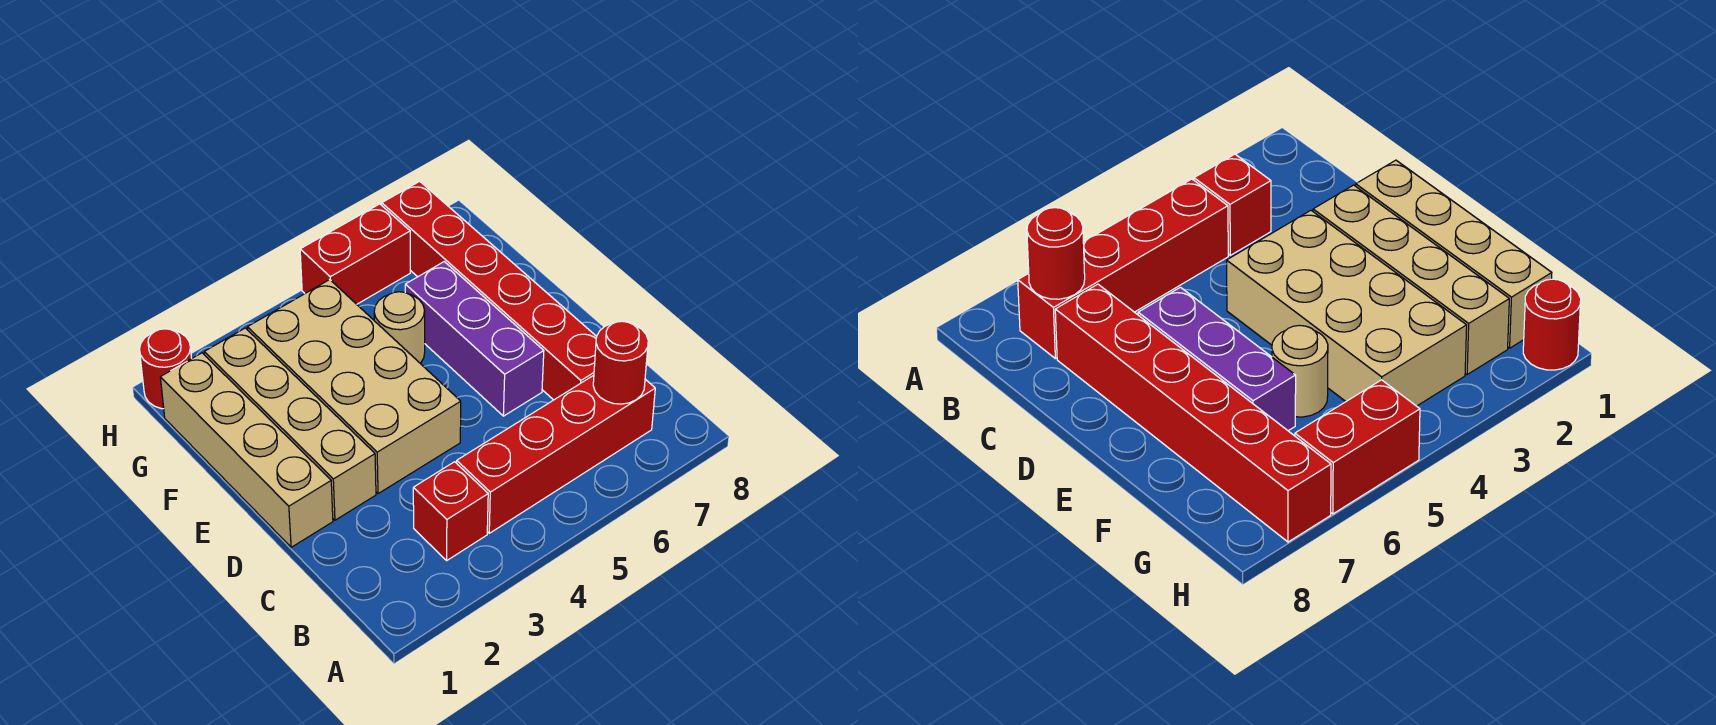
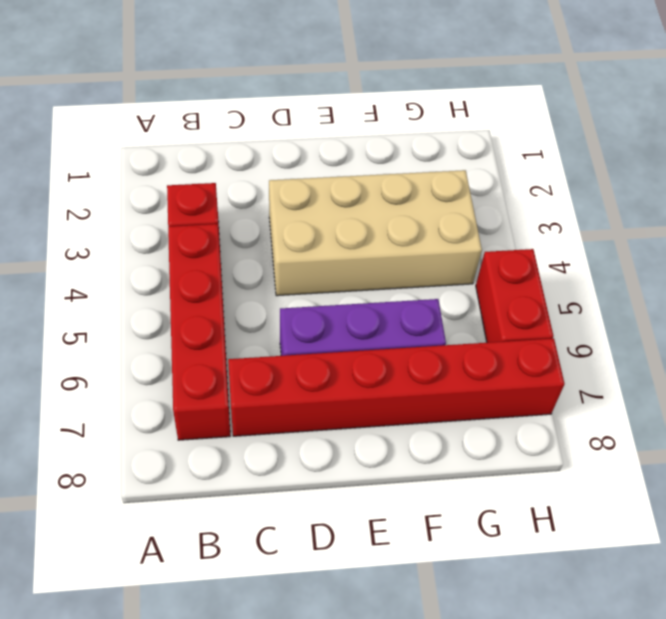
none -> tan brick D1:G1 level 1
none -> tan brick D2:G2 level 1

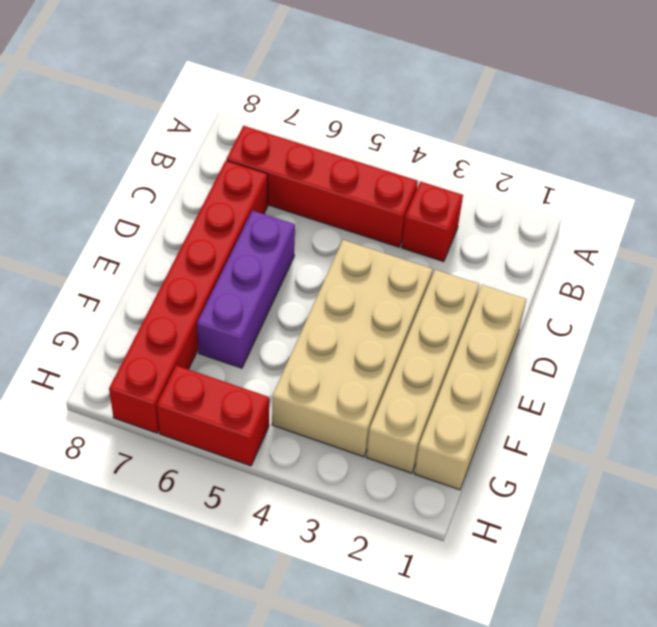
none -> tan round brick F5 level 1
none -> red round brick H1 level 1

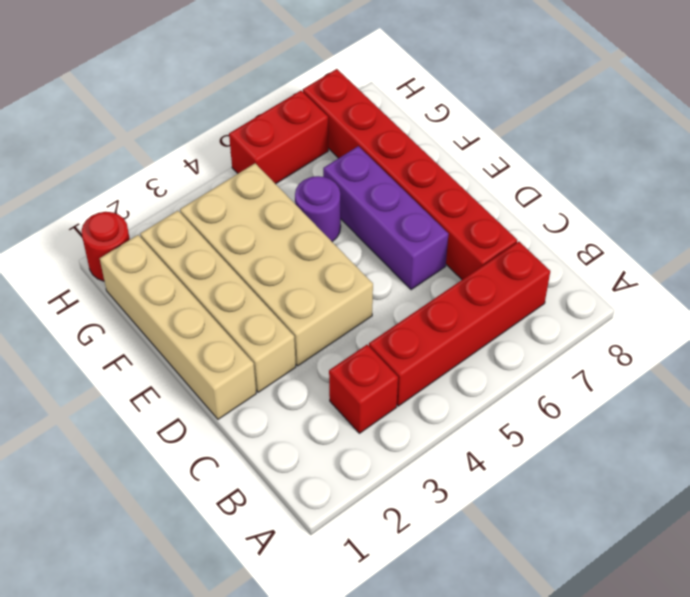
purple round brick F5 level 1 -> tan round brick F5 level 1
none -> red round brick B7 level 2

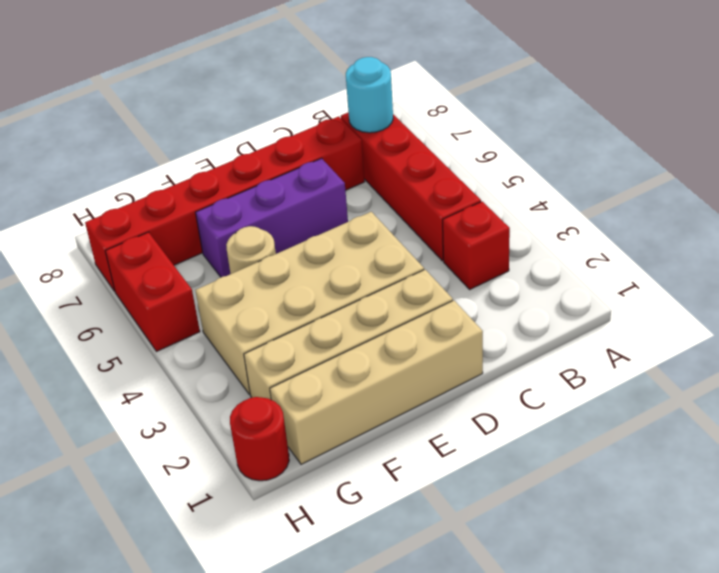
cyan round brick B7 level 2 -> red round brick B7 level 2

